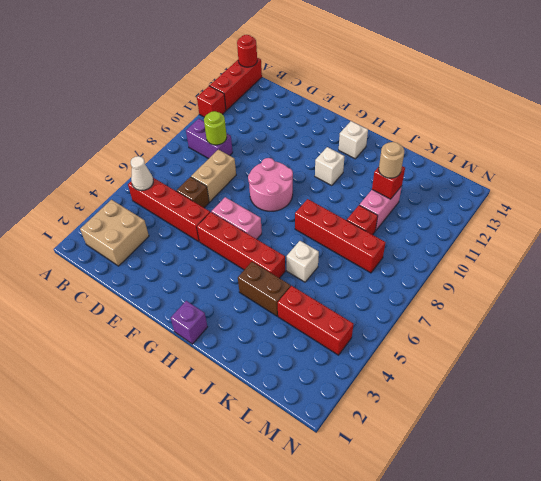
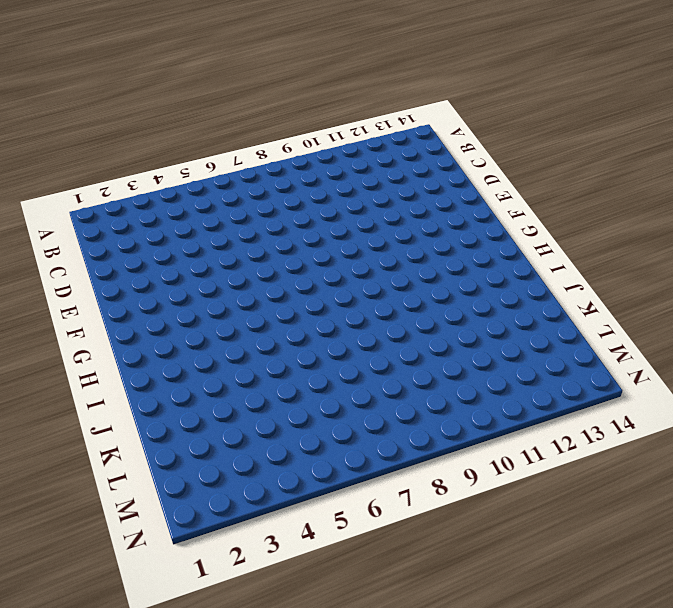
none -> red brick A11 level 1
none -> red brick A12:A14 level 1
none -> tan brick B2:C3 level 1

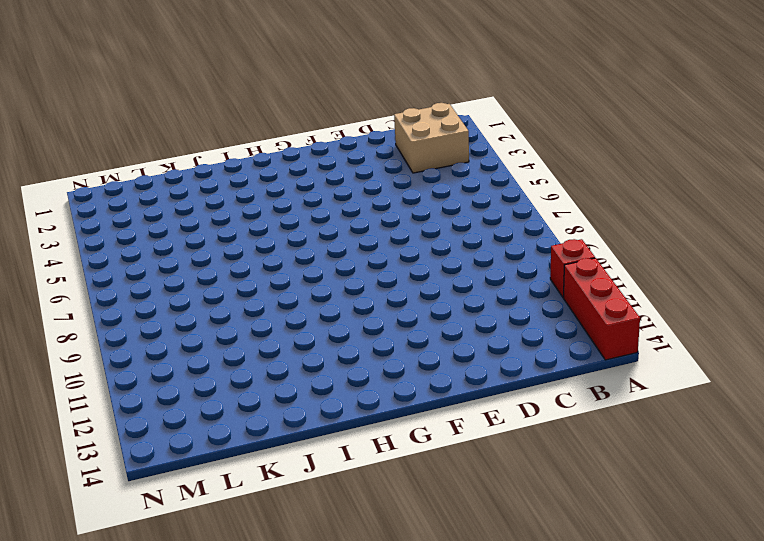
none -> red brick B5:E5 level 1
none -> purple brick B9:C9 level 1
none -> brown brick D6 level 1

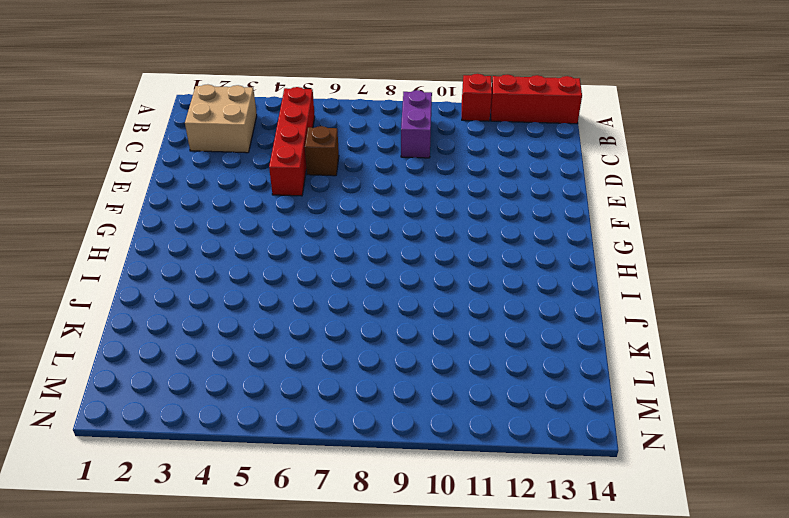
none -> tan brick D7:D8 level 1
none -> red brick F5:I5 level 1
none -> pink brick F6:G6 level 1

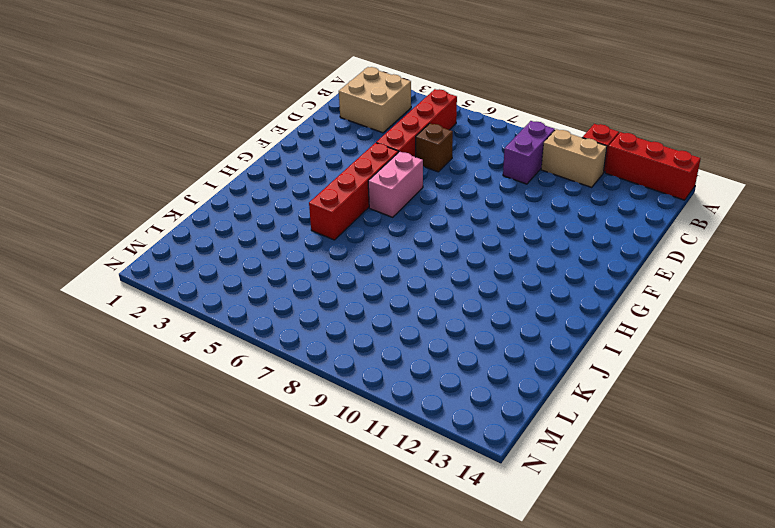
tan brick B10:B11 level 1 -> tan brick D7:D8 level 1
none -> pink round brick F8:G9 level 1
none -> purple brick H1 level 1
none -> white brick H11 level 1

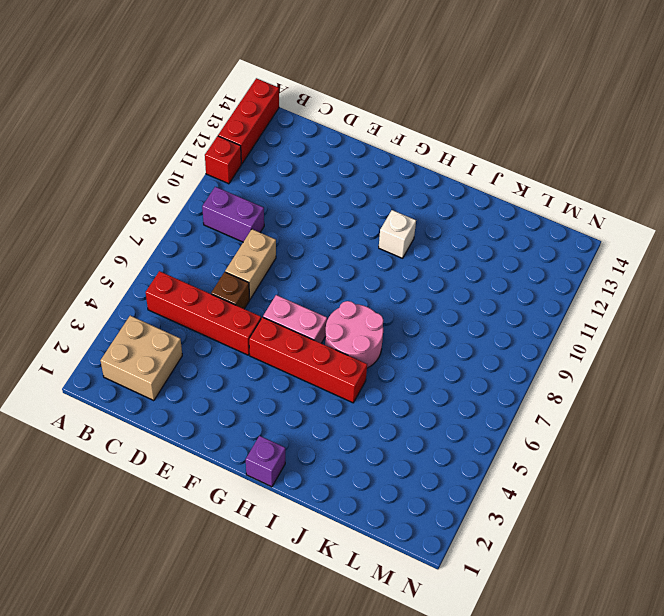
pink round brick H6:I7 level 1 -> pink round brick F8:G9 level 1
none -> white brick H13 level 1
none -> brown brick I4:J4 level 1
none -> red brick I8:L8 level 1

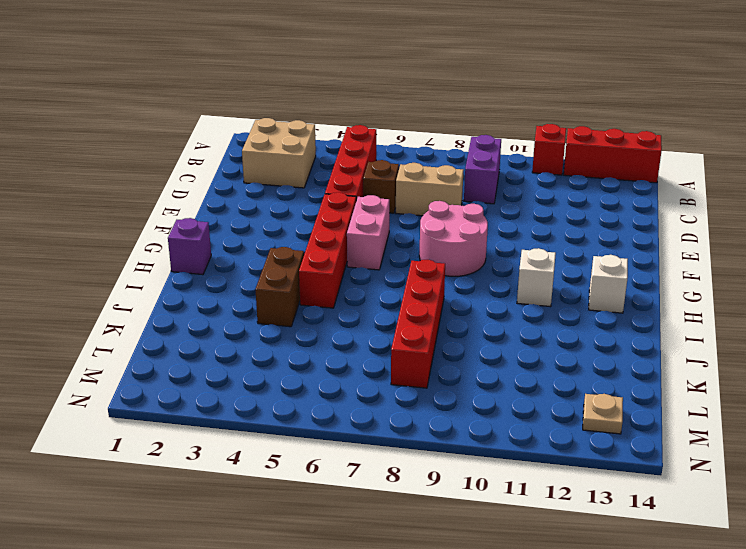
tan plate M13 level 1 -> none
none -> white brick J6 level 1
none -> red brick K4:M4 level 1
none -> red brick K9 level 1

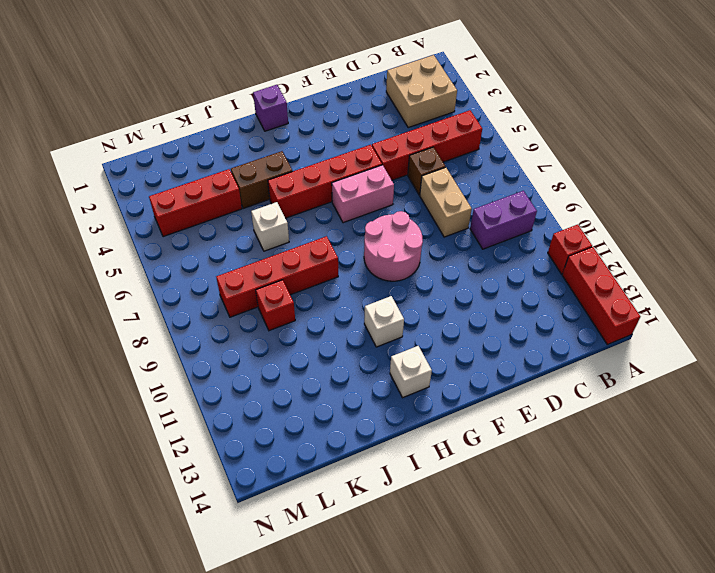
none -> pink brick K10:K11 level 1
none -> red round brick A14 level 2
none -> white cone B5 level 2

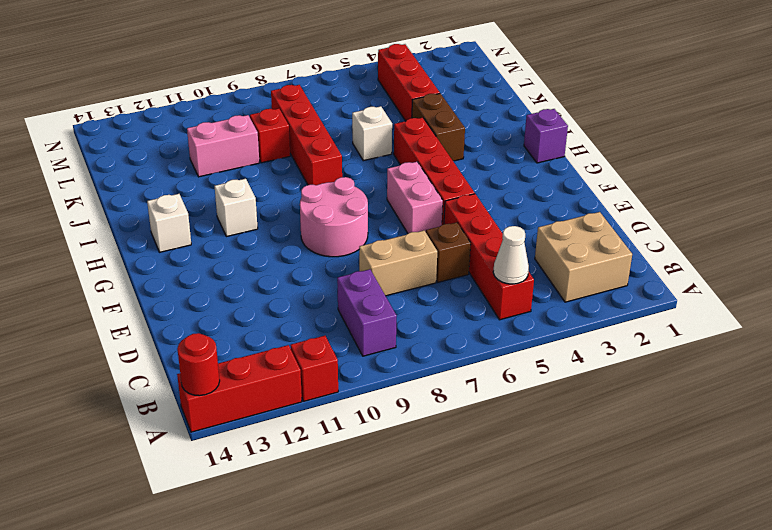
none -> lime round brick C9 level 2
none -> red brick K11 level 2
none -> tan round brick K11 level 3

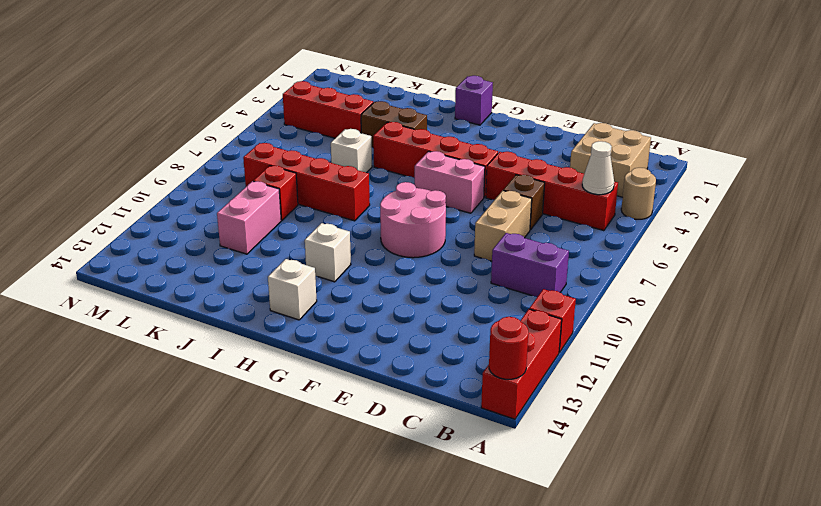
tan round brick A4 level 1 -> tan round brick K11 level 3
none -> lime round brick C9 level 2
none -> red brick K11 level 2

